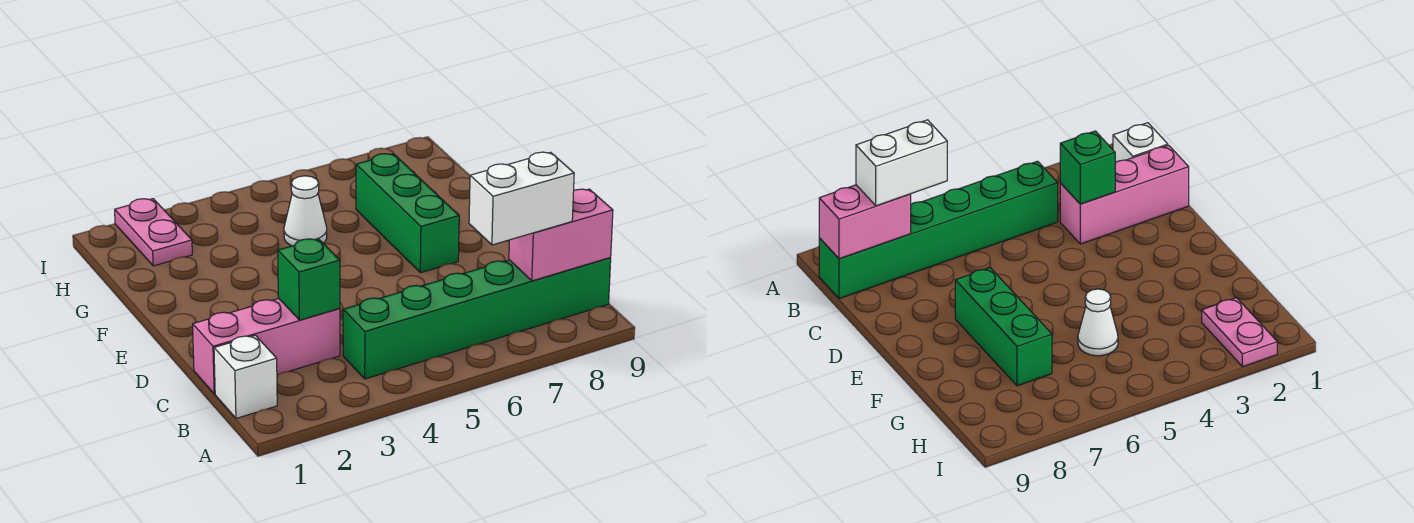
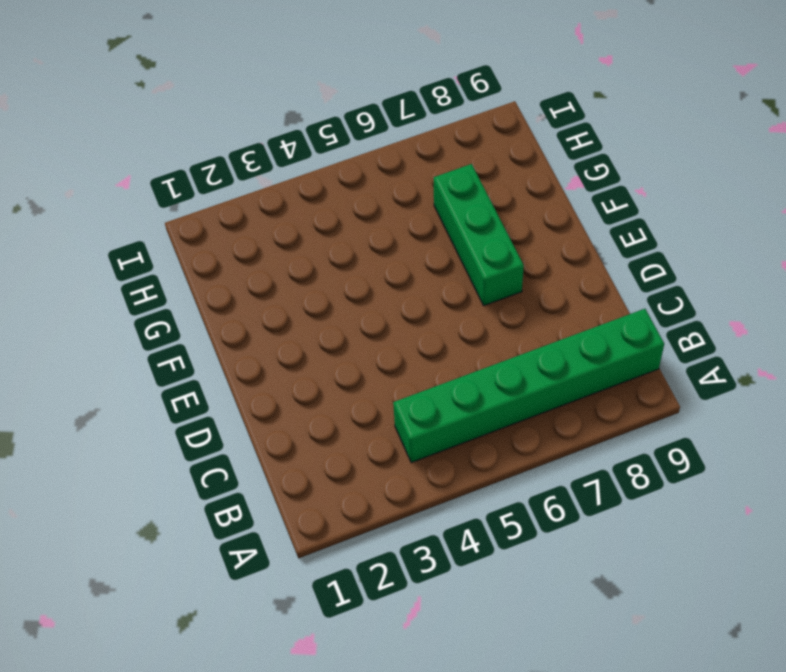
none -> white brick B1 level 1
none -> pink brick C1:C3 level 1

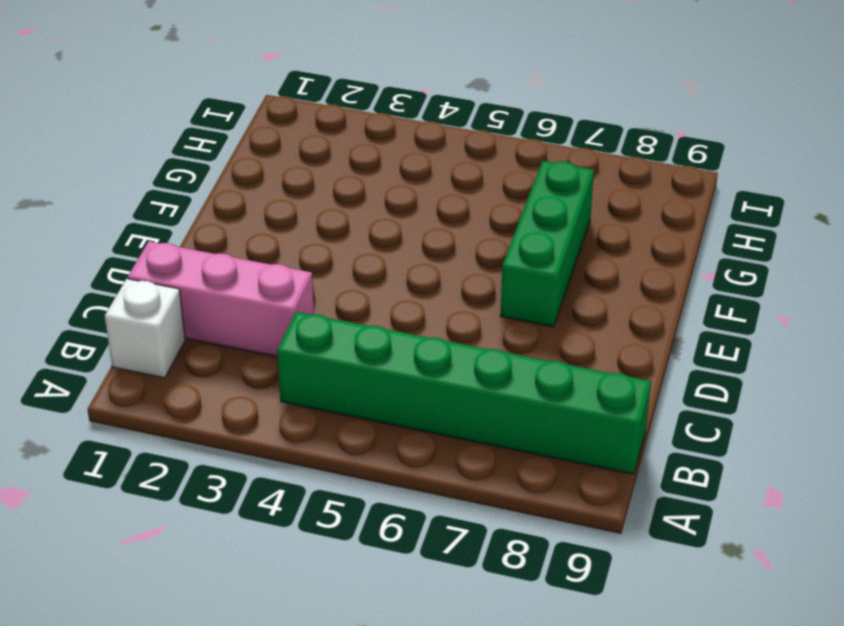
none -> white cone G5 level 1
none -> pink plate H2:I2 level 1

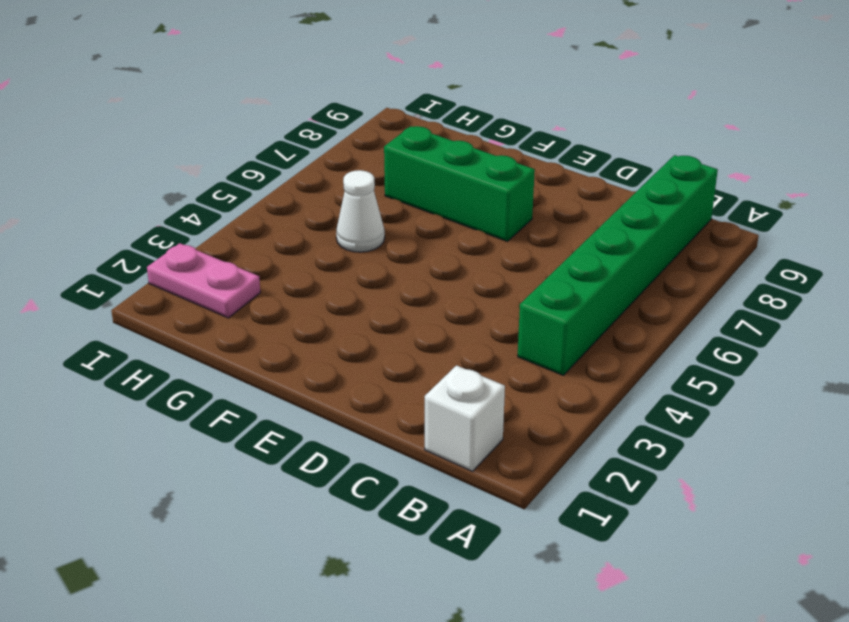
none -> pink brick C1:C3 level 1
none -> pink brick B8:B9 level 2

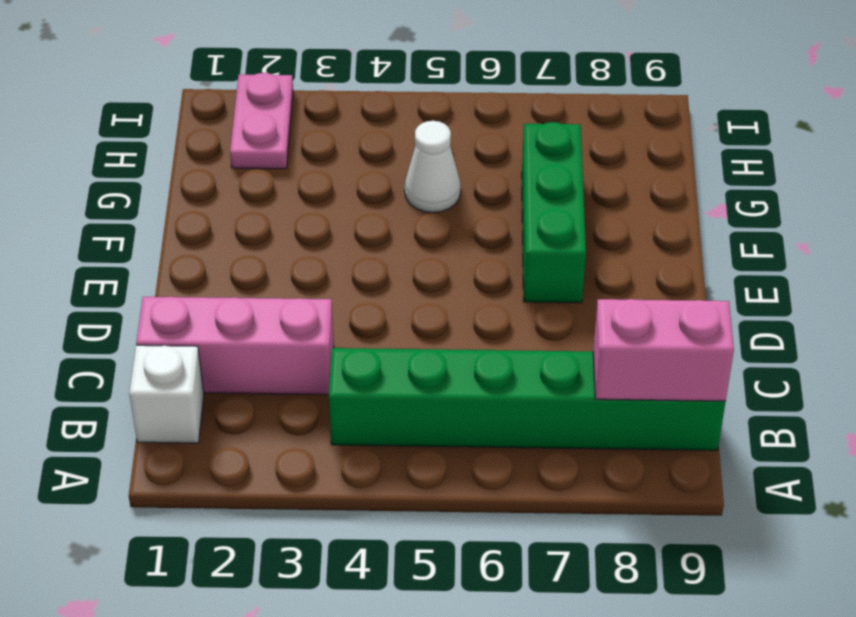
none -> green brick C3 level 2
none -> white brick B7:B8 level 3

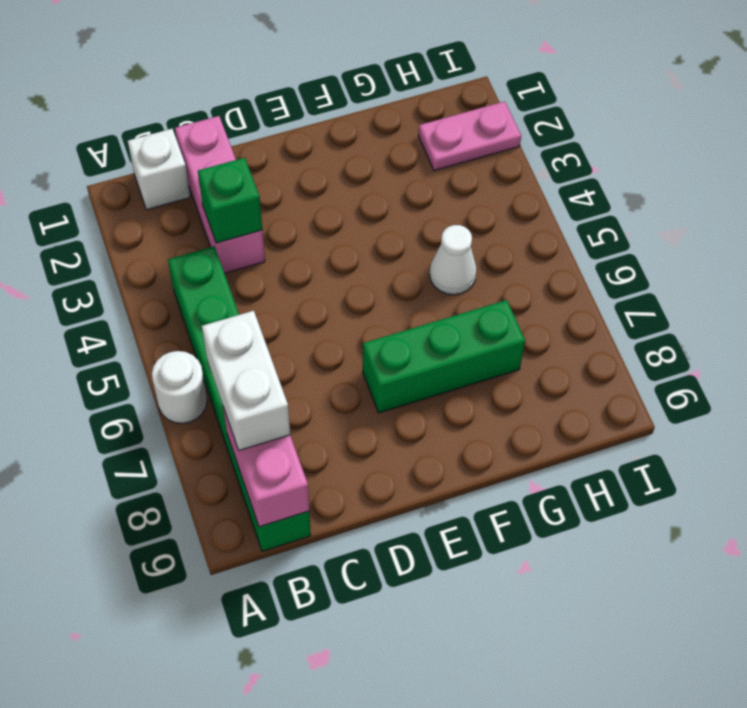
white round brick A6 level 1 -> none

